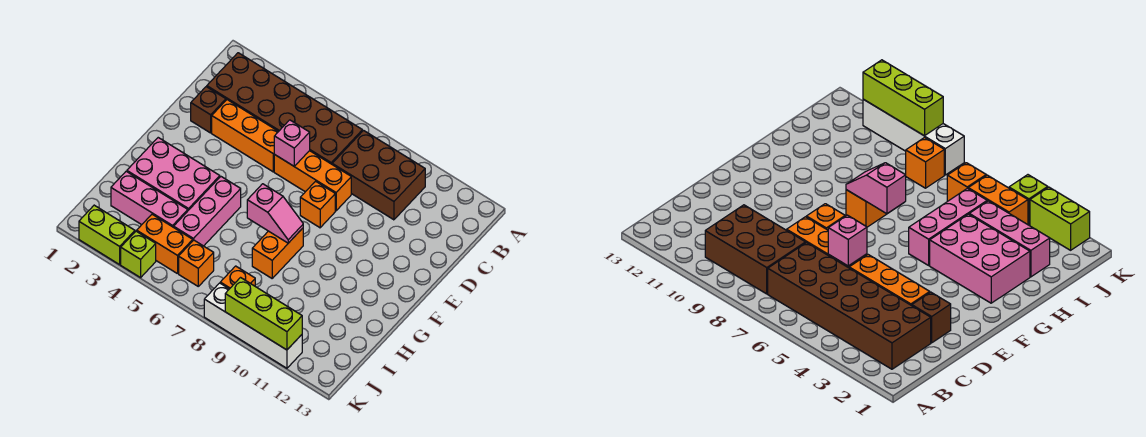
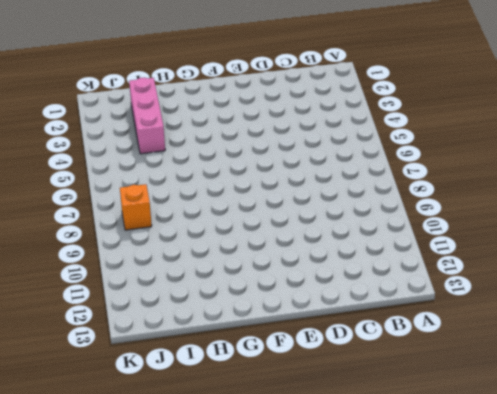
none -> brown brick B2:C7 level 1
none -> brown brick B8:C10 level 1
none -> brown brick D2 level 1

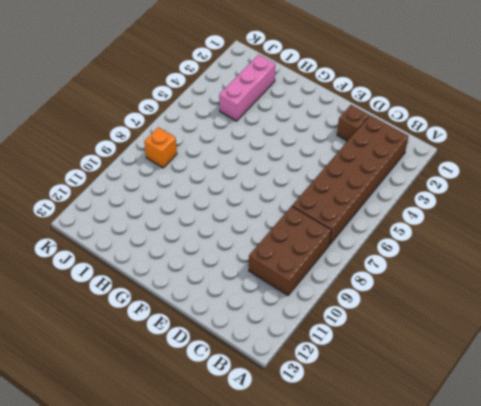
none -> orange brick D3:D5 level 1
none -> orange brick D6:D8 level 1
none -> orange brick E8 level 1

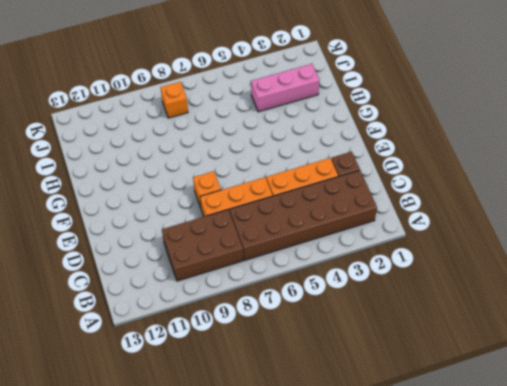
none -> pink brick G2:H4 level 1
none -> pink brick G5:I5 level 1
none -> orange brick G8:H8 level 1

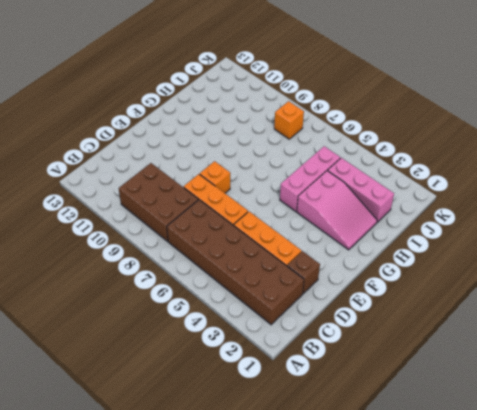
pink slope G2:H4 level 1 top 4 -> pink brick G2:H4 level 1
none -> orange brick G8:H8 level 1
none -> orange brick J4:J5 level 1
none -> orange brick J6 level 1

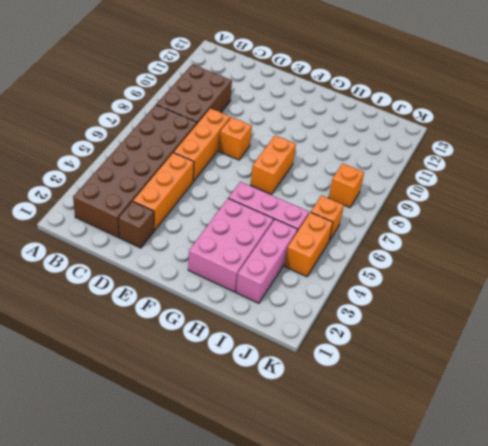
orange brick G7:G8 level 1 -> orange brick G8:H8 level 1
none -> lime brick K2:K3 level 1
none -> lime brick K4 level 1
none -> white brick K8:K11 level 1

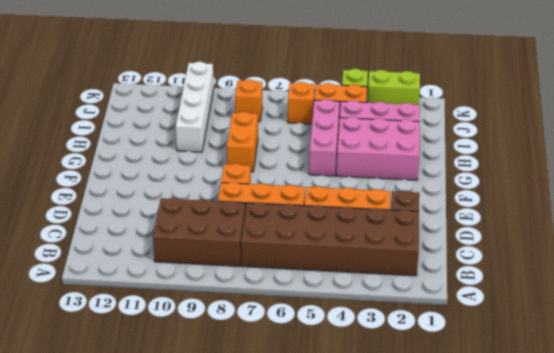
white brick H10:K10 level 1 -> white brick K8:K11 level 1
none -> pink brick D6 level 2
none -> pink slope G7:G8 level 2 top 7
none -> lime brick K9:K11 level 2

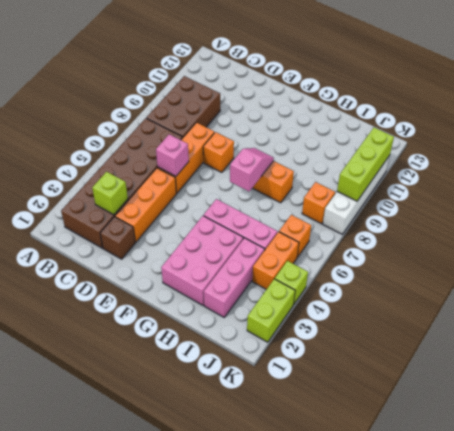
lime brick C3 level 2 -> none

